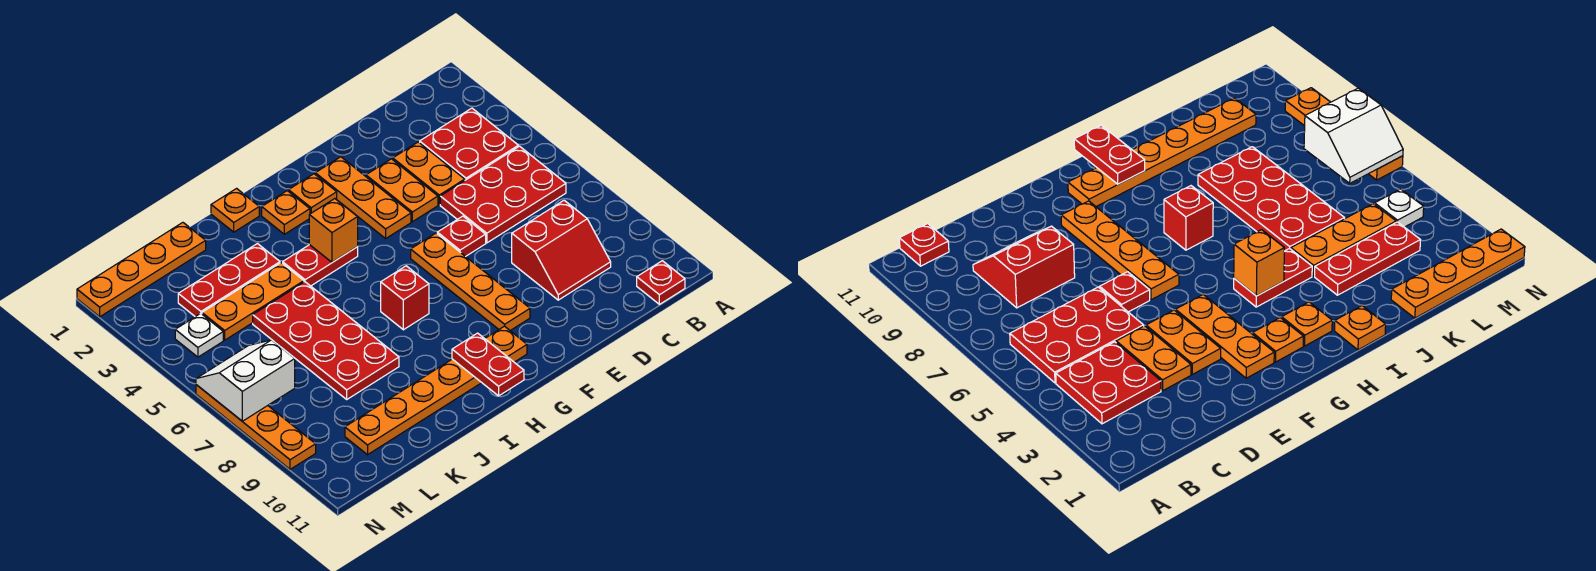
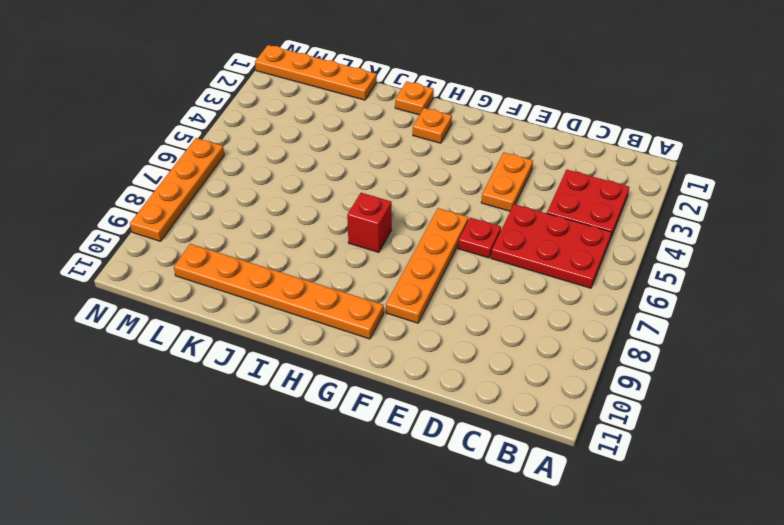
none -> red plate B11 level 1
none -> red slope C8:D9 level 1 top 8
none -> orange plate D3:D4 level 1

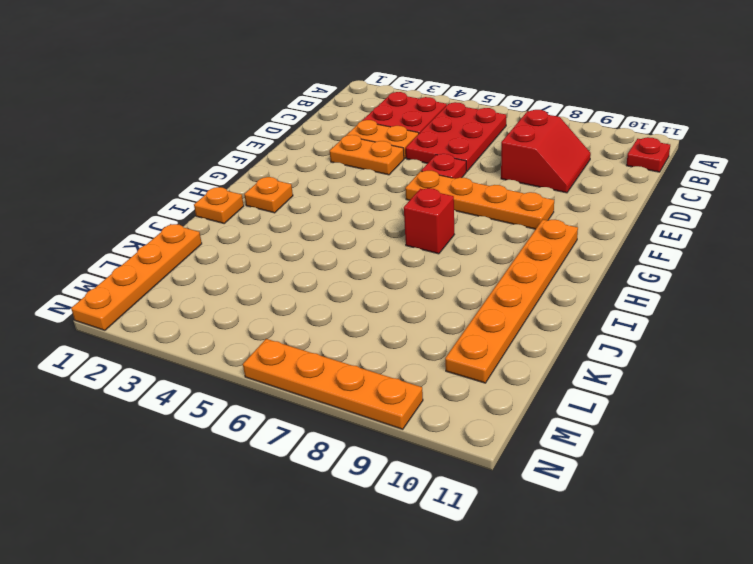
none -> orange plate F2:F4 level 1
none -> orange plate G2 level 1
none -> red plate H4:I4 level 1

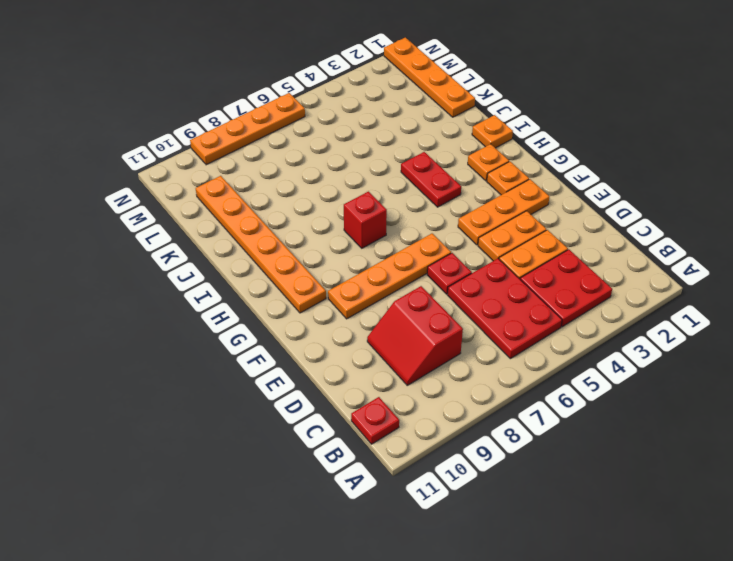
none -> red plate J3:L3 level 1
none -> orange plate J4:L4 level 1
none -> red plate J5:K8 level 1

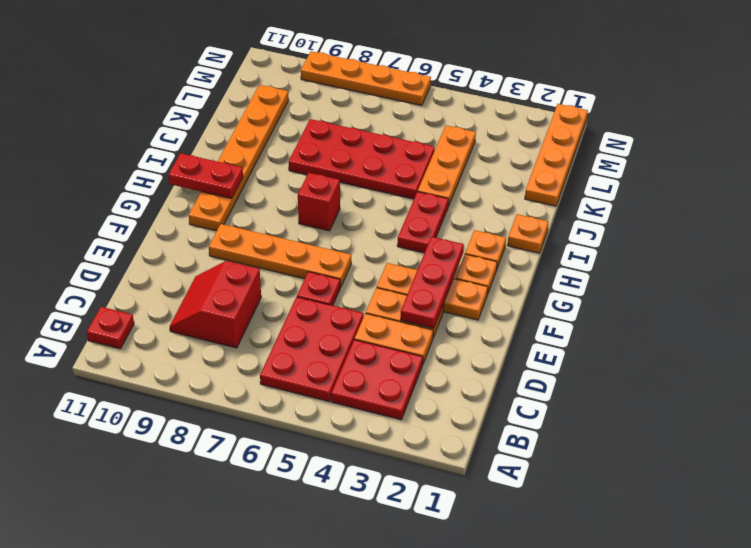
red plate E3:G3 level 2 -> red plate J3:L3 level 1
none -> white plate M4 level 1
none -> orange brick H4 level 2
none -> white slope M6:N7 level 2 top 7

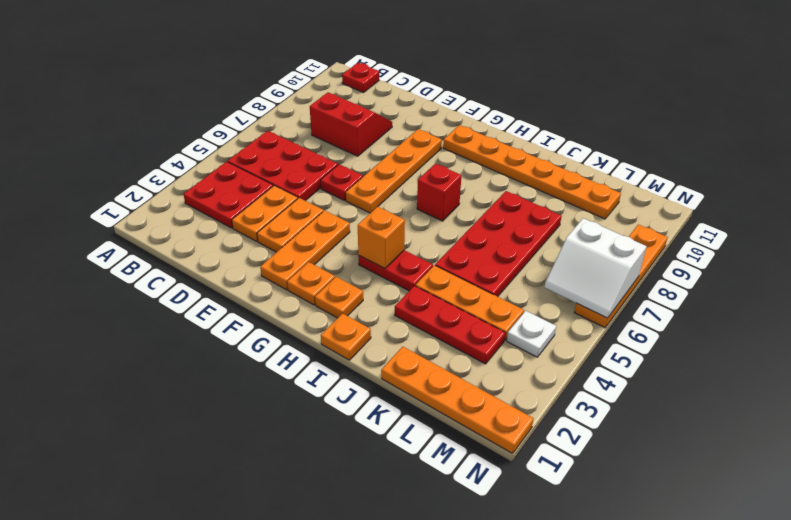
none -> red plate H10:H11 level 2

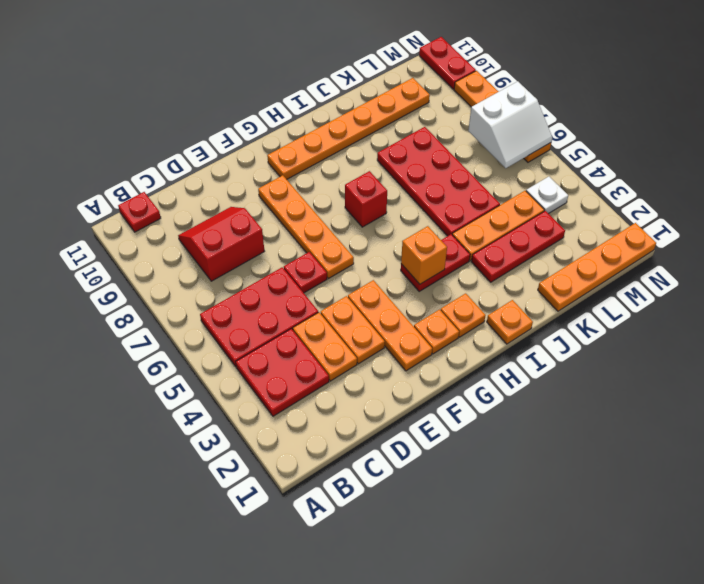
red plate N10:N11 level 1 -> red plate H10:H11 level 2

